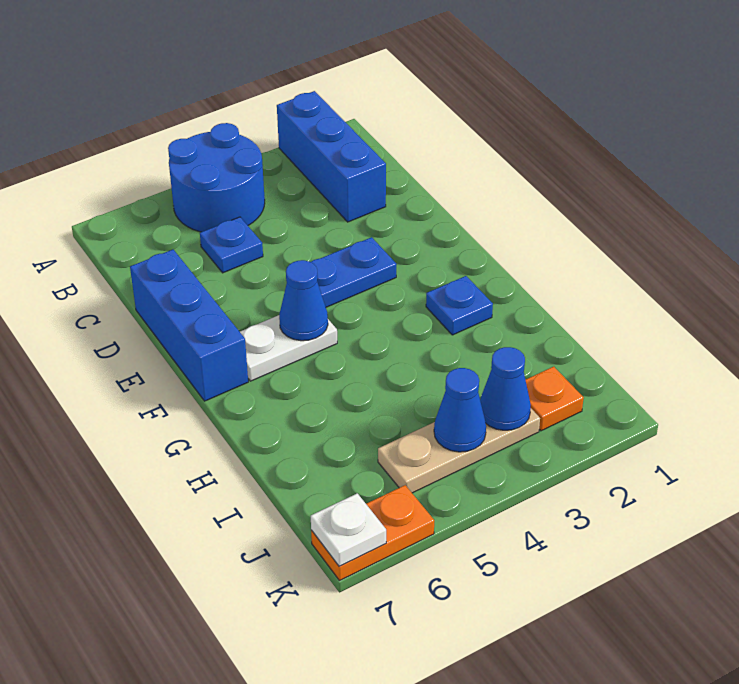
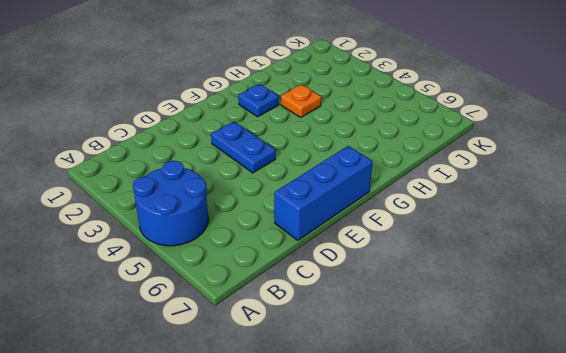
orange plate H3 level 1 -> orange plate J2 level 1
none -> blue brick A2:C2 level 1
none -> blue plate C5 level 1
none -> white plate F5:F6 level 1

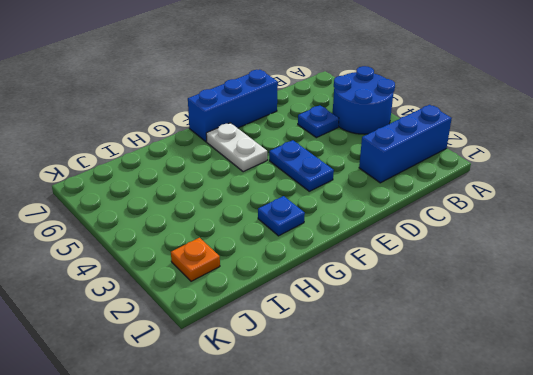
none -> tan plate J3:J5 level 1
none -> orange plate K6:K7 level 1
none -> blue cone F5 level 2

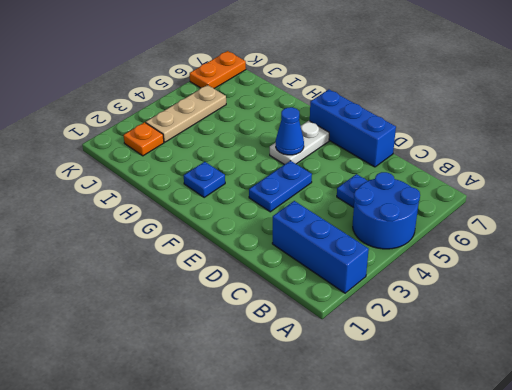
none -> blue cone J3 level 2
none -> blue cone J4 level 2
none -> white plate K7 level 2

